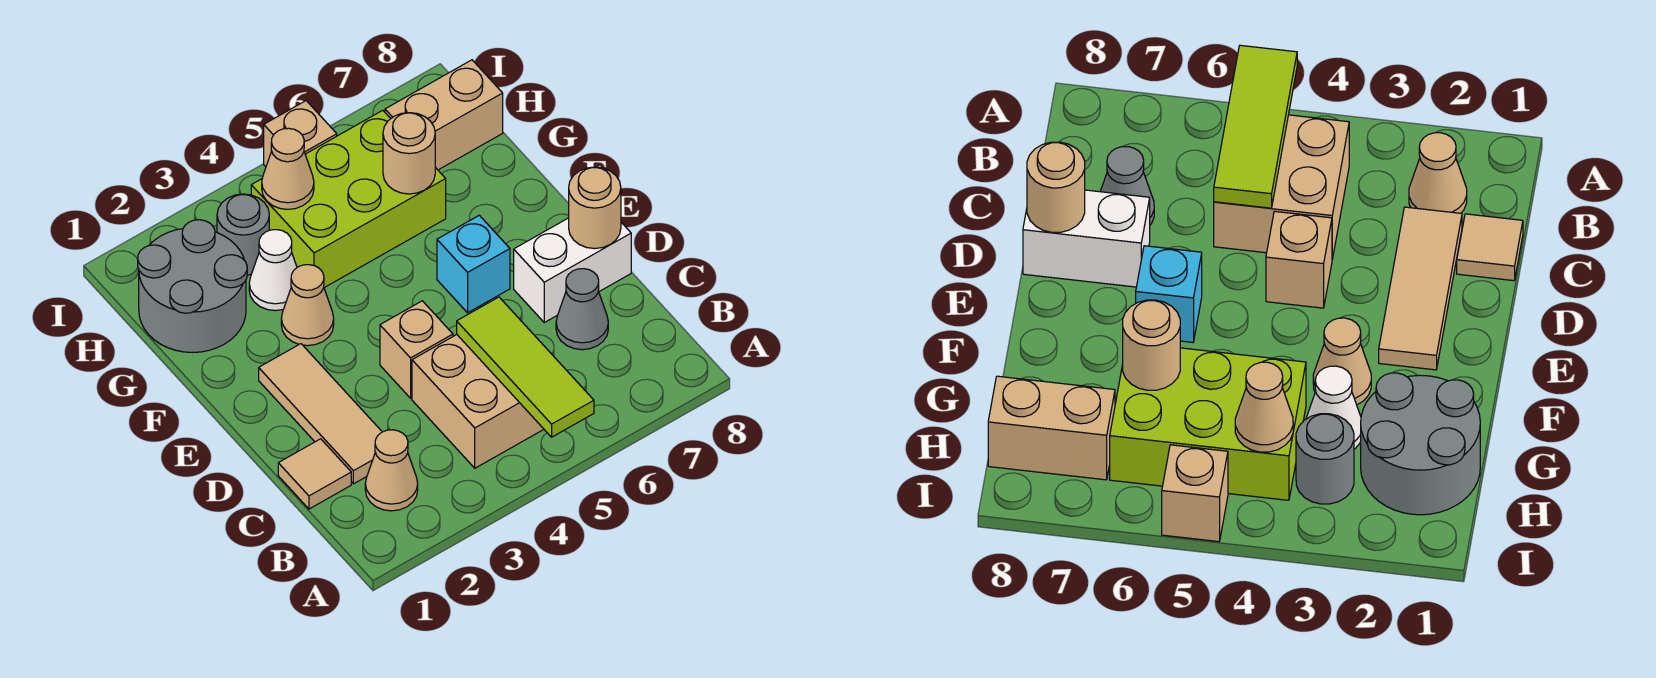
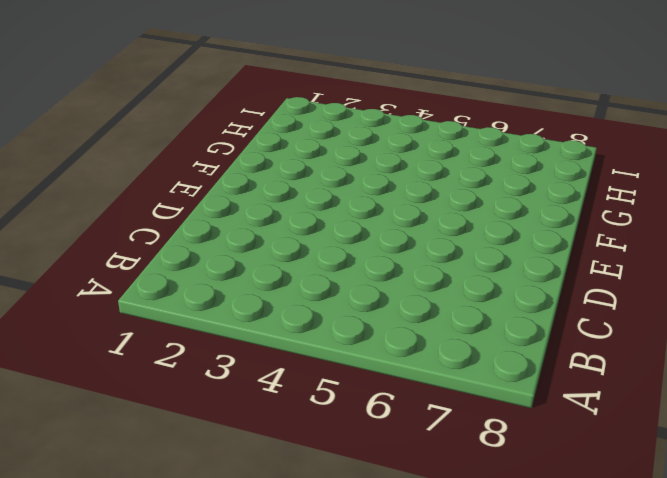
none -> tan cone B2 level 1
none -> tan brick B4:C5 level 1
none -> tan tile C1 level 1

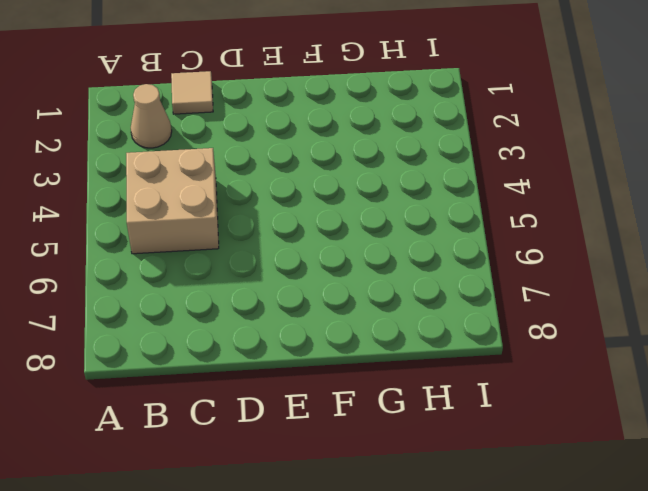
none -> tan tile C2:E2 level 1
none -> grey cone C7 level 1
none -> tan brick D4 level 1

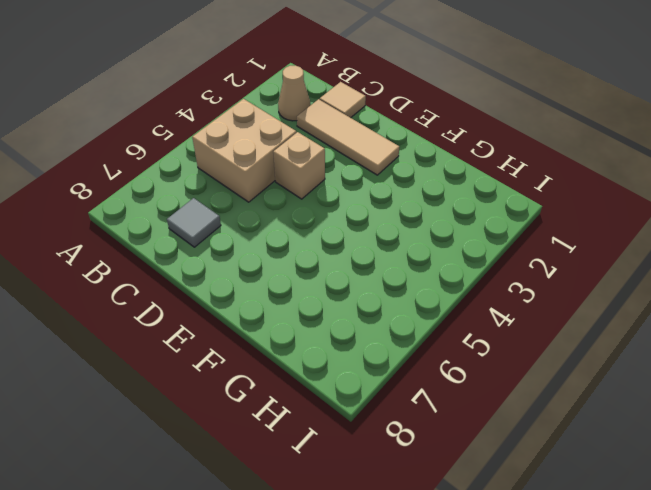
grey tile C7 level 1 -> grey cone C7 level 1
none -> white brick D7:D8 level 1
none -> cyan brick E6 level 1
none -> tan cone F3 level 1

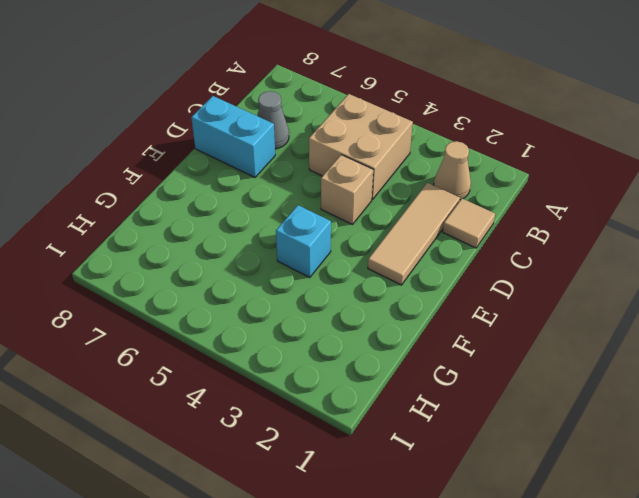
cyan brick D7:D8 level 1 -> white brick D7:D8 level 1
cyan brick F4 level 1 -> cyan brick E6 level 1
none -> tan cone F3 level 1
none -> grey round brick G1:H2 level 1
none -> white cone G3 level 1

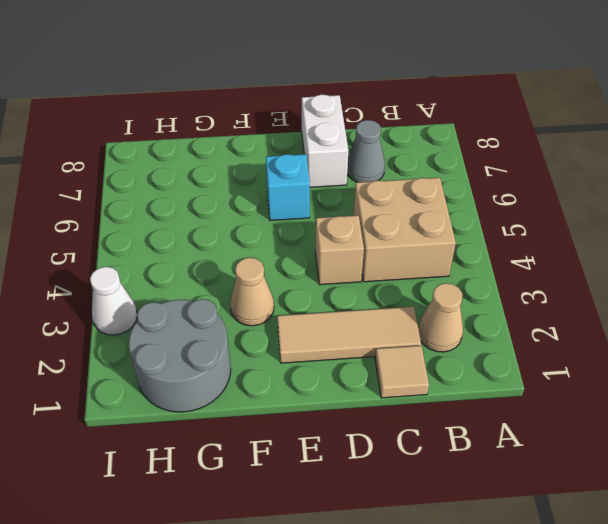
white cone I3 level 1 -> white cone G3 level 1
none -> lime brick G4:H6 level 1
none -> grey round brick H3 level 1
none -> tan brick H7:H8 level 1

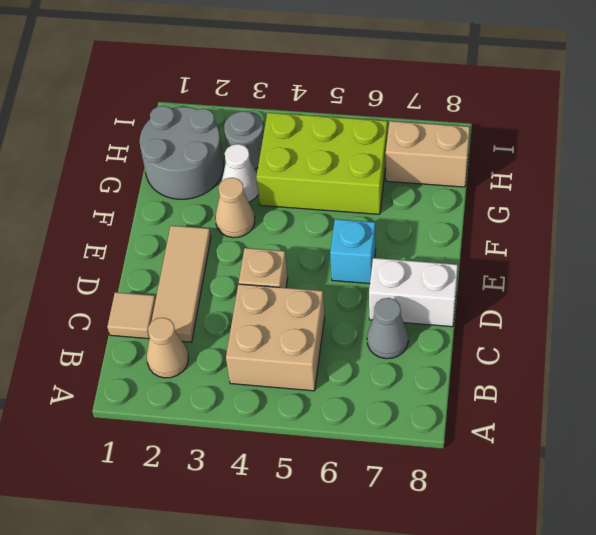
none -> tan brick I5 level 1
none -> lime tile A5:C5 level 2
none -> tan round brick D8 level 2

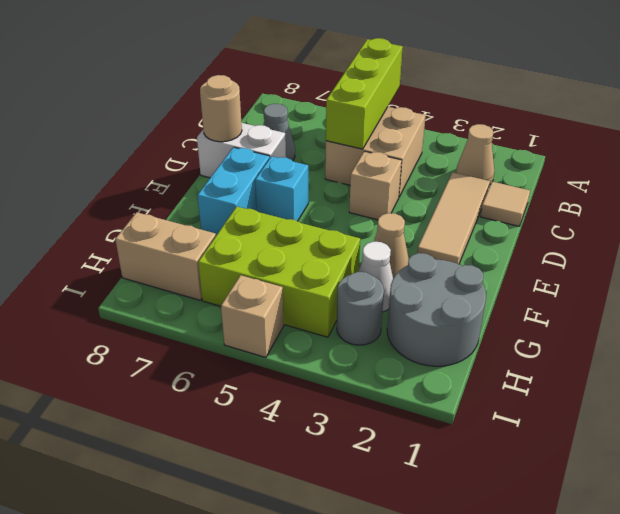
lime brick A5:C5 level 2 -> lime tile A5:C5 level 2
cyan brick E7:F7 level 1 -> none
none -> tan round brick G6 level 2
none -> tan cone H4 level 2

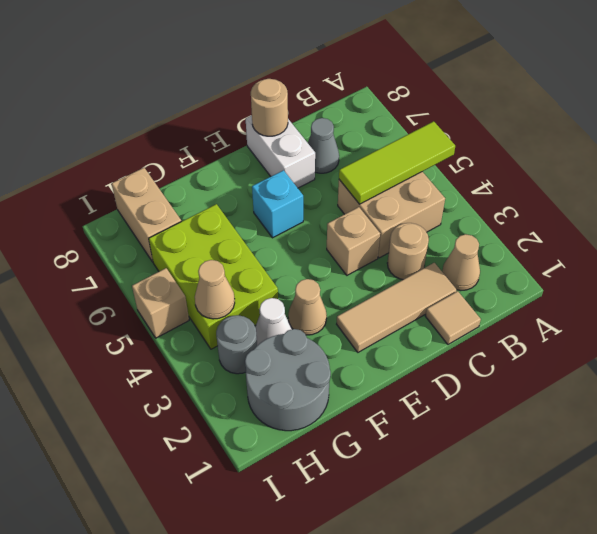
tan round brick C3 level 1 -> tan round brick G6 level 2

